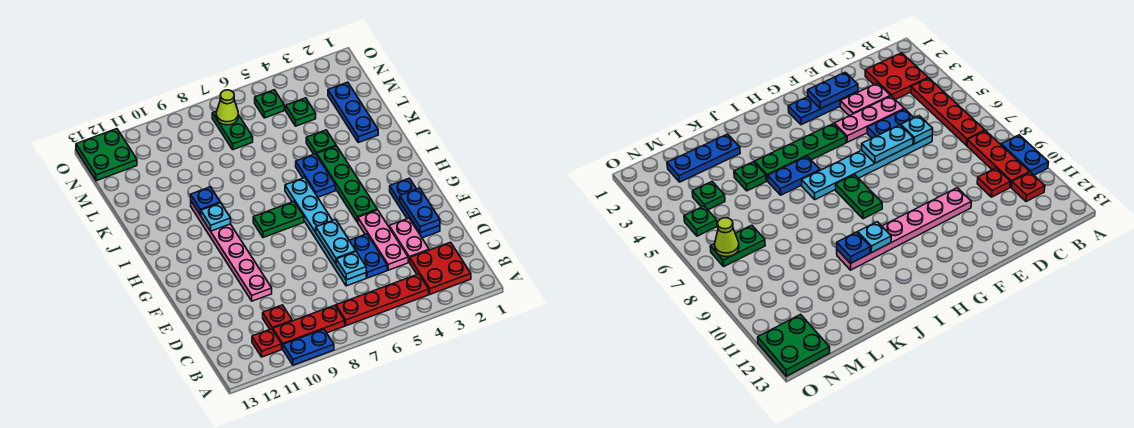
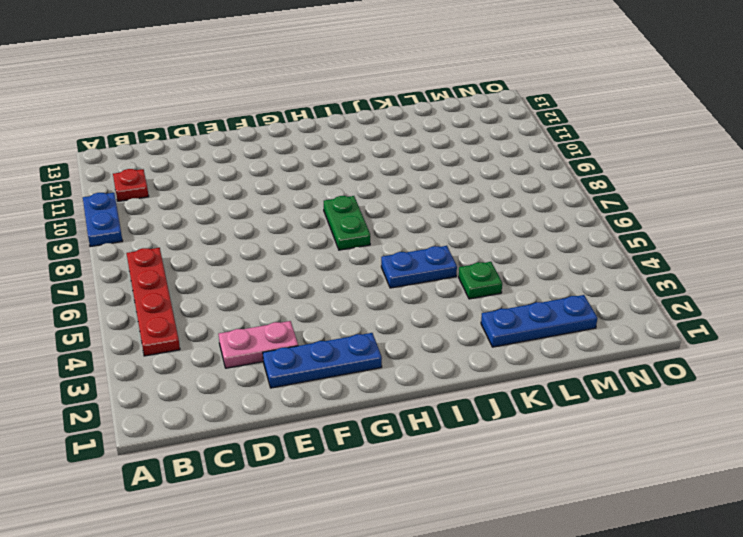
none -> red plate B2:C3 level 1
none -> red plate B8:B10 level 1
none -> red plate C10 level 1

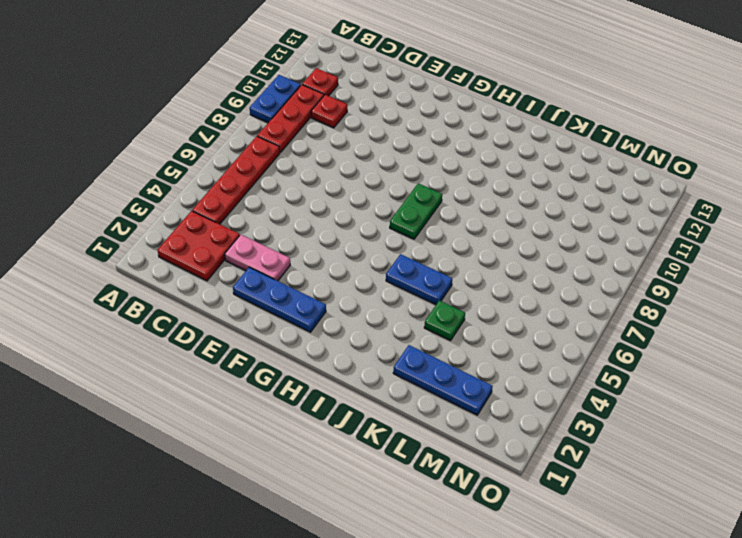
none -> pink plate D4:F4 level 1
none -> blue plate D5:E5 level 1
none -> cyan plate D6:I6 level 1

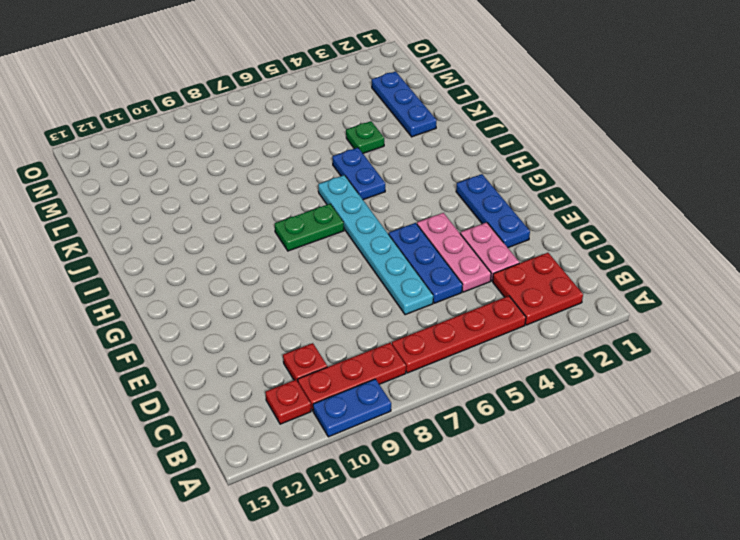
blue plate D5:F5 level 1 -> blue plate D5:E5 level 1
none -> pink plate E10:J10 level 1
none -> green plate G4:J4 level 1
none -> green plate M4 level 1

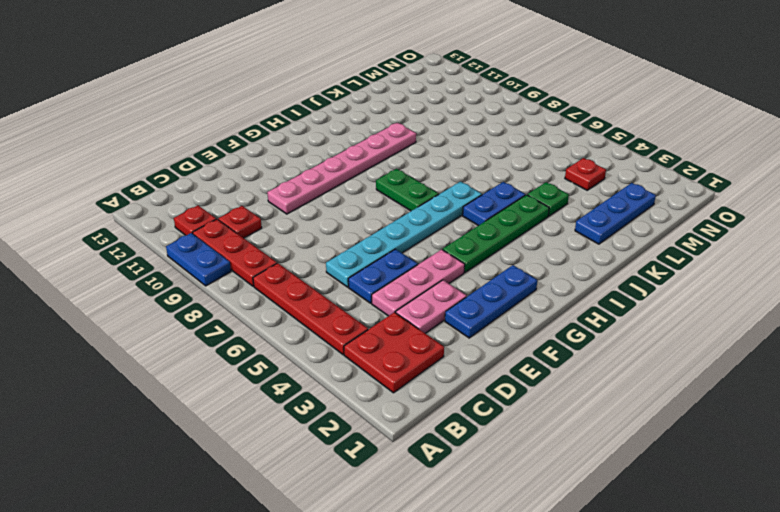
red plate M4 level 1 -> green plate M4 level 1
none -> green plate M7:N7 level 1
none -> green plate N5 level 1
none -> green plate N12:O13 level 1

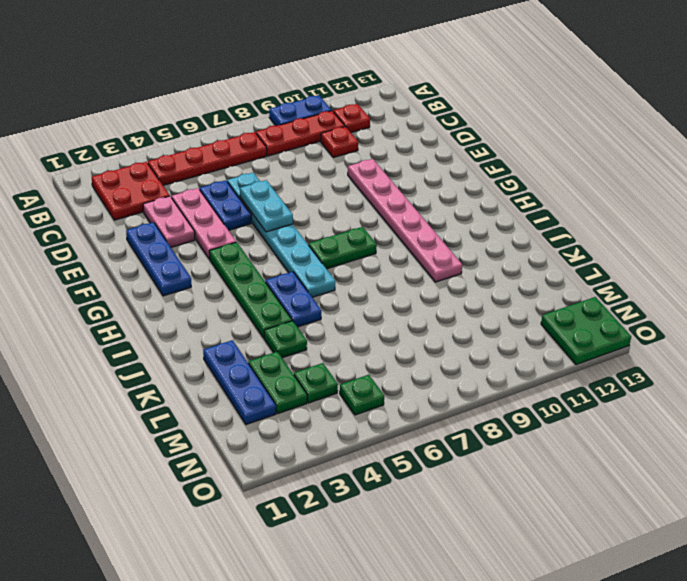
green plate L3:M3 level 1 -> green plate M7:N7 level 1
none -> cyan plate D6 level 2
none -> blue plate E2:F2 level 2
none -> cyan plate I10 level 2

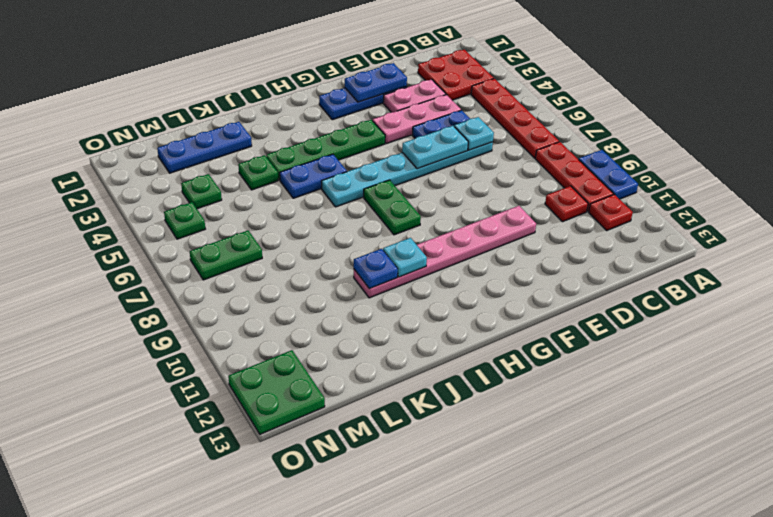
none -> lime cone N7 level 2

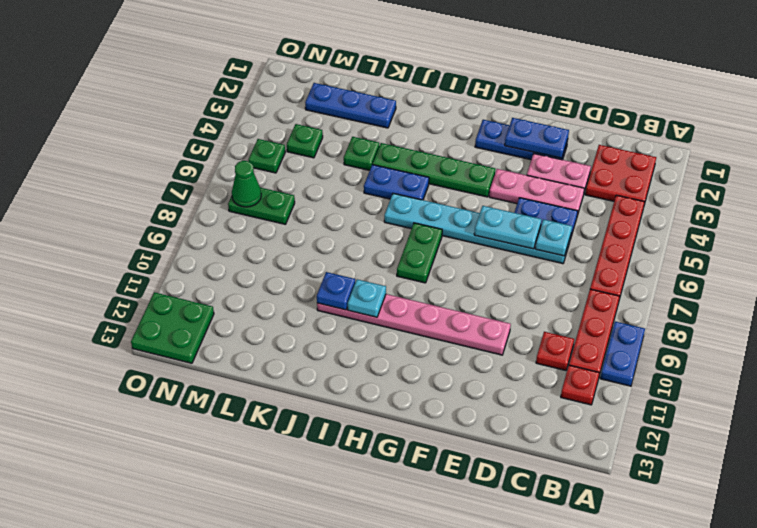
green cone N7 level 2 -> lime cone N7 level 2

